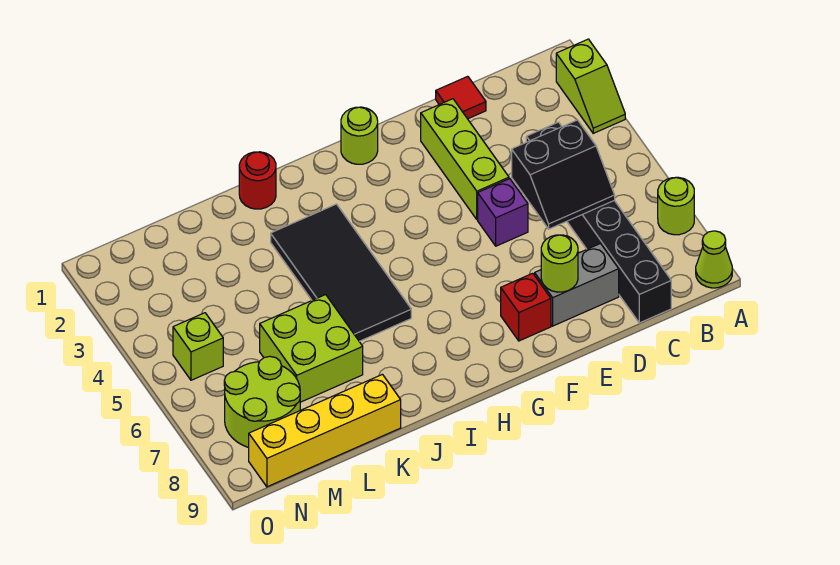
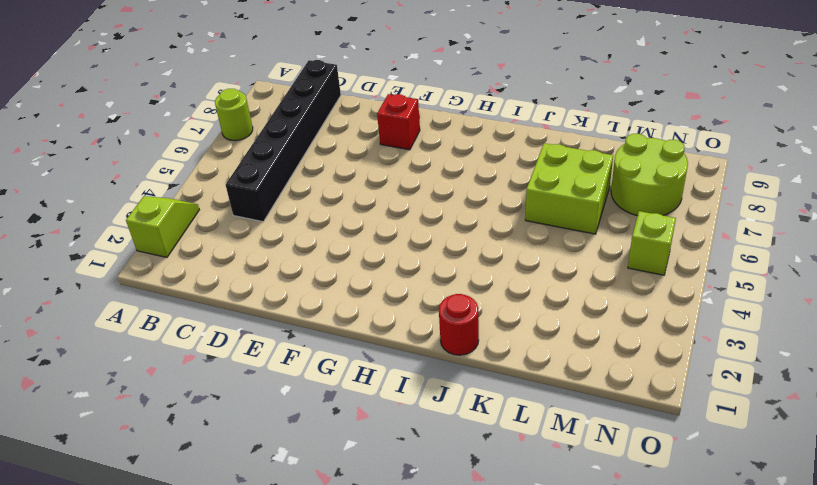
none -> lime cone A9 level 1
none -> red tile D1 level 1
none -> grey brick D8:E8 level 1

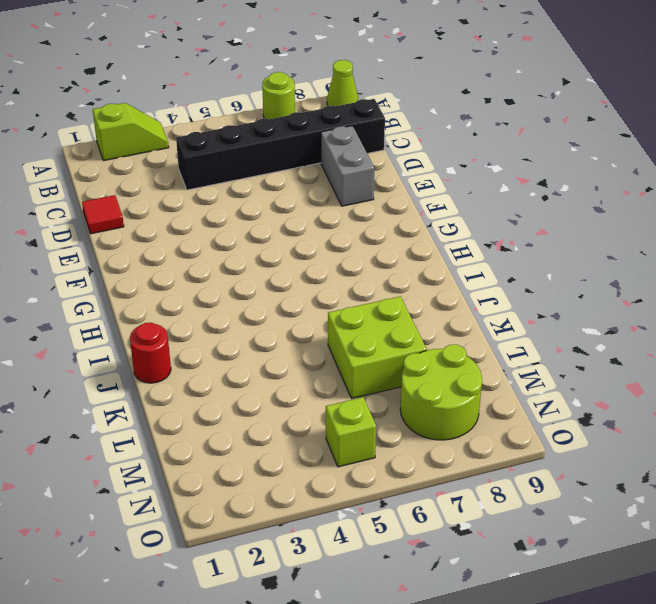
none -> lime brick E2:E4 level 1
none -> purple brick E5 level 1
none -> red brick F8 level 1

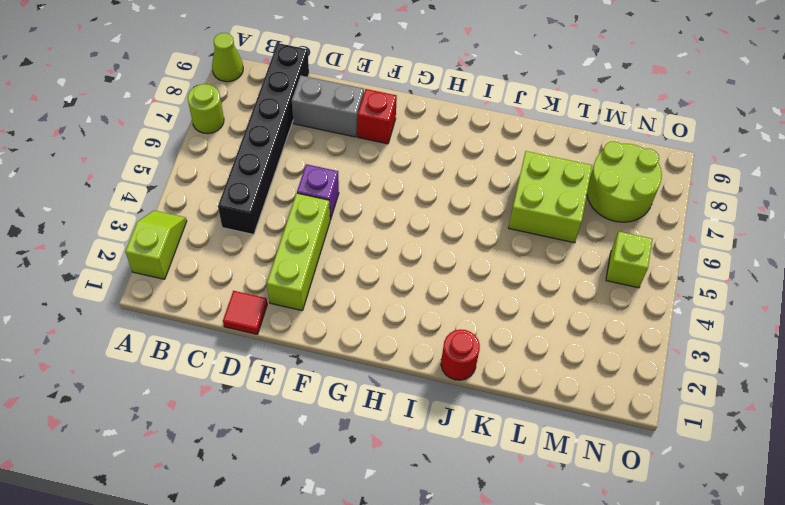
none -> lime round brick G1 level 1
none -> black tile I3:J6 level 1
none -> yellow brick K9:N9 level 1

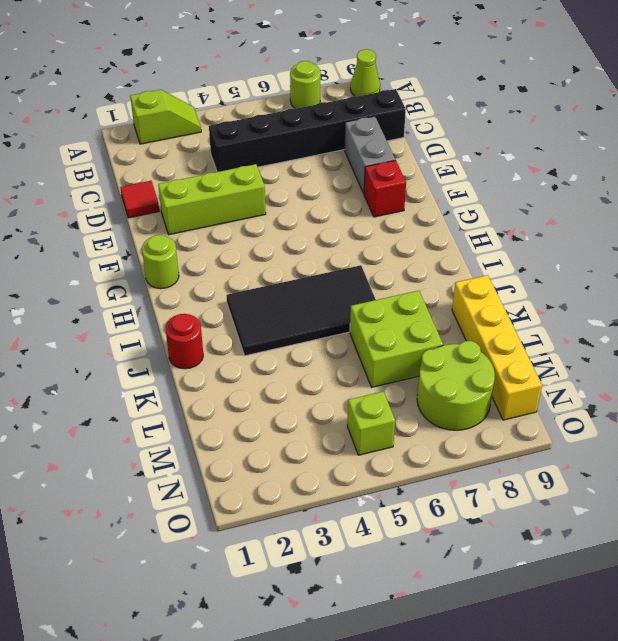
none -> purple brick E5 level 1
none -> black slope C5:D6 level 2 top 5
none -> lime round brick E8 level 2

